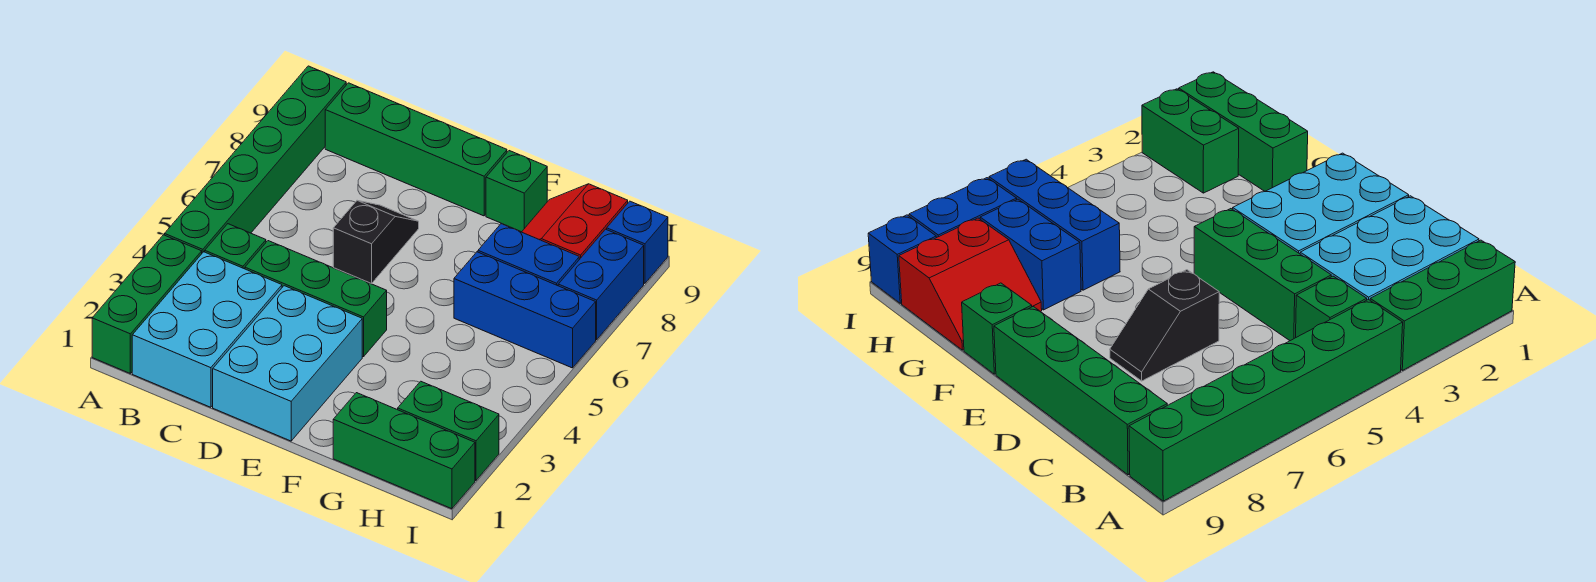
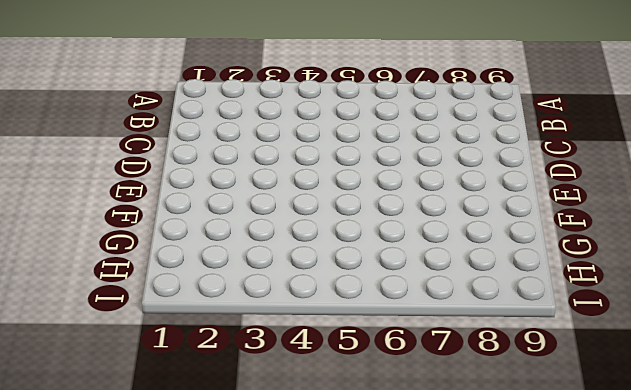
none -> green brick A1:A3 level 1
none -> green brick A4:A9 level 1
none -> cyan brick B1:C3 level 1

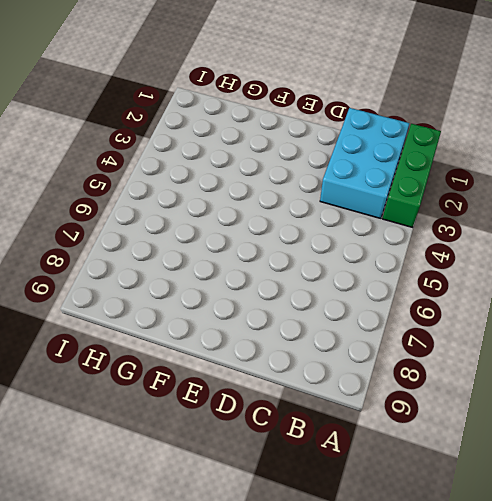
none -> green brick A4:A9 level 1
none -> green brick B4 level 1
none -> green brick B9:E9 level 1

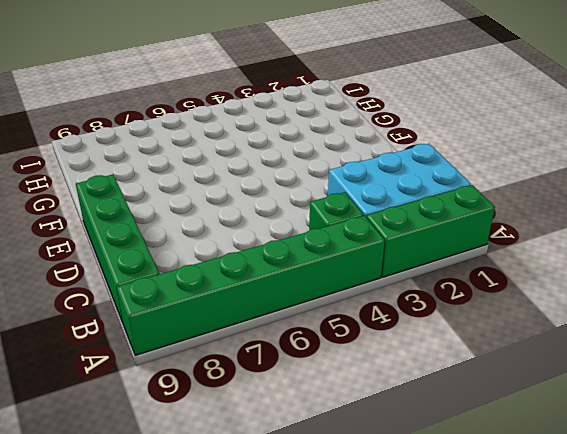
none -> green brick C4:E4 level 1
none -> cyan brick D1:E3 level 1
none -> black slope D6:D7 level 1 top 6

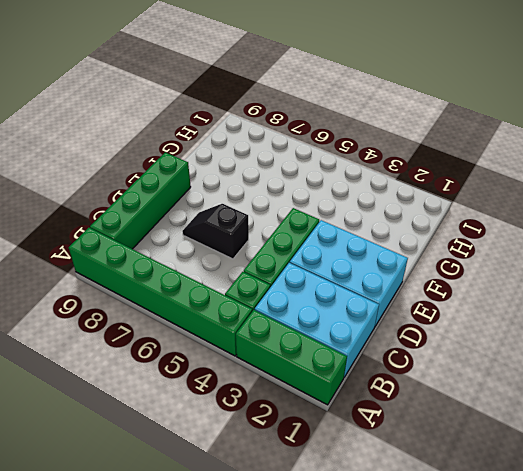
none -> green brick F9 level 1
none -> green brick G1:I1 level 1
none -> blue brick G6:I6 level 1

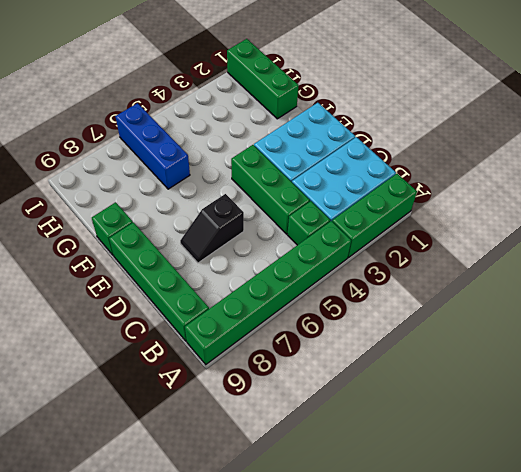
none -> blue brick G7:H7 level 1
none -> red slope G8:H9 level 1 top H
none -> green brick H2:I2 level 1

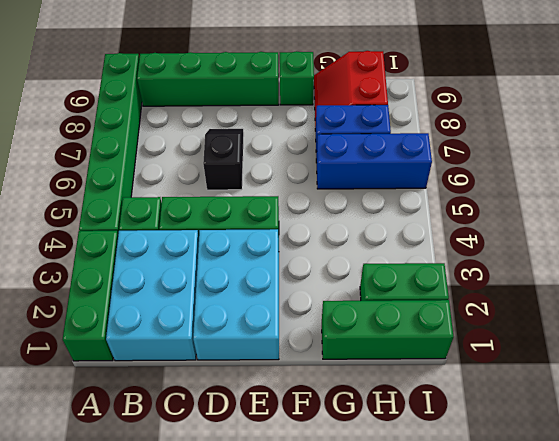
none -> blue brick I7:I8 level 1
none -> blue brick I9 level 1

